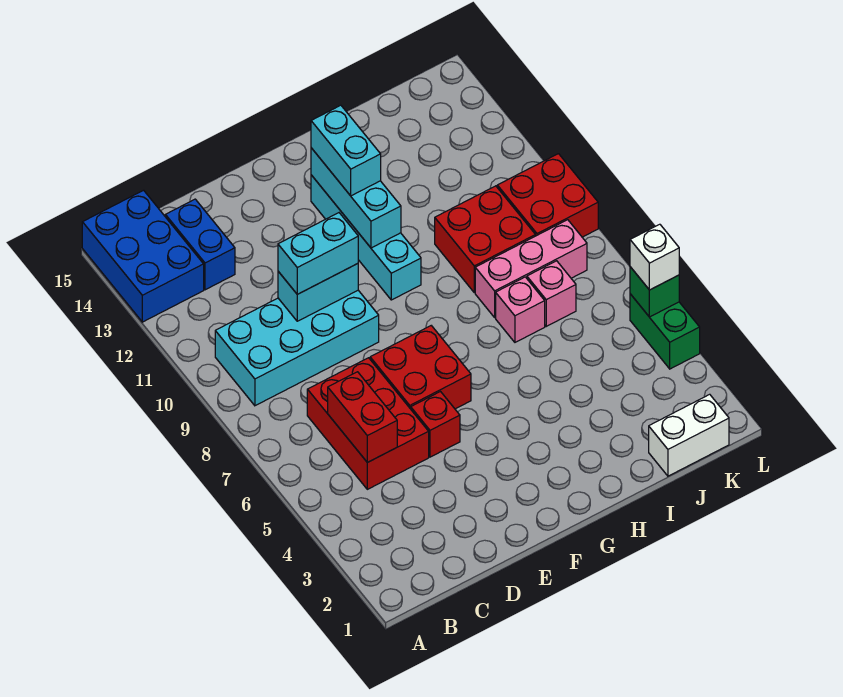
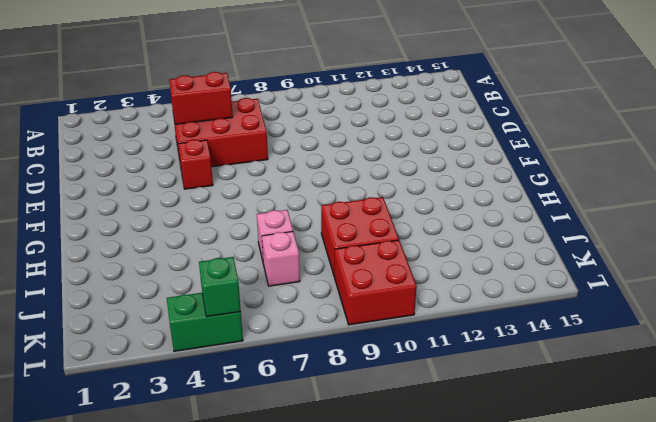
none -> blue brick A13:B15 level 1
none -> cyan brick B9:E10 level 1
none -> blue brick C13:C14 level 1

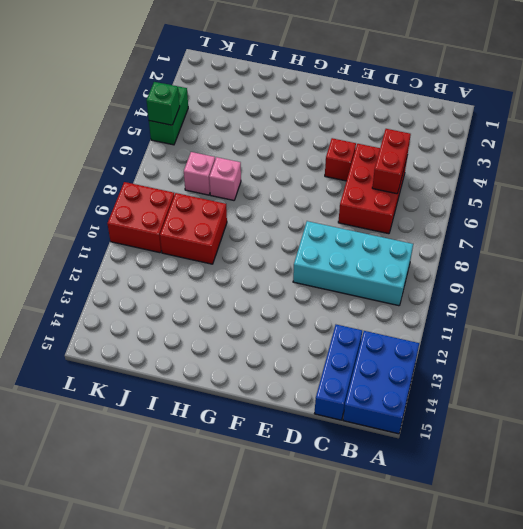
blue brick C13:C15 level 1 -> blue brick C13:C14 level 1
none -> red brick E6:F7 level 1
none -> cyan brick G10:G13 level 1
none -> pink brick I8:K8 level 1

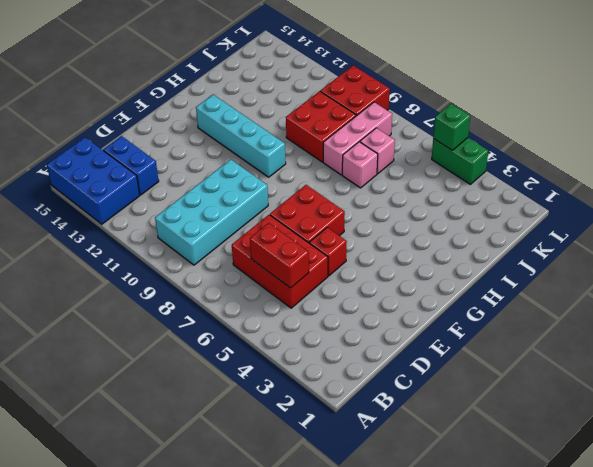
none -> white brick J1:K1 level 1
none -> cyan brick D10:E10 level 2
none -> cyan brick G11:G13 level 2

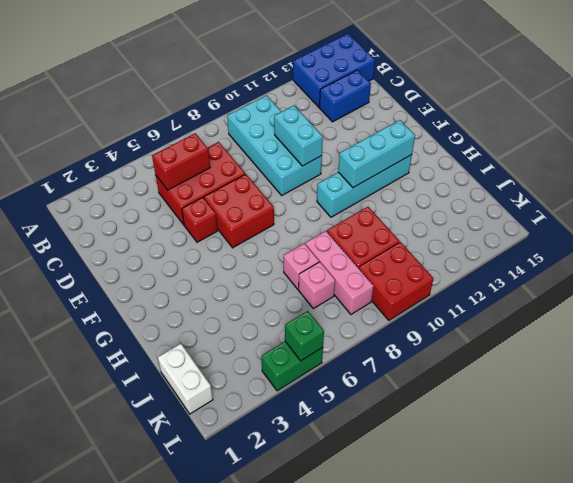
none -> cyan brick D10:E10 level 3
none -> cyan brick G12:G13 level 3
none -> white brick L5 level 3

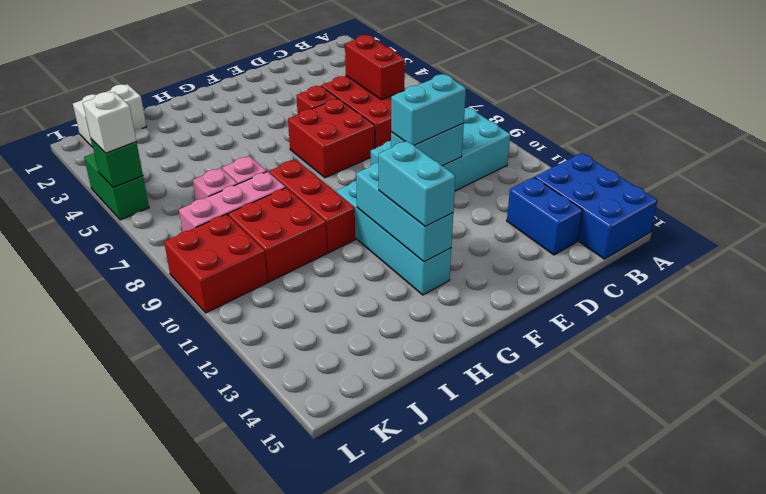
red brick H8:H10 level 1 -> none

